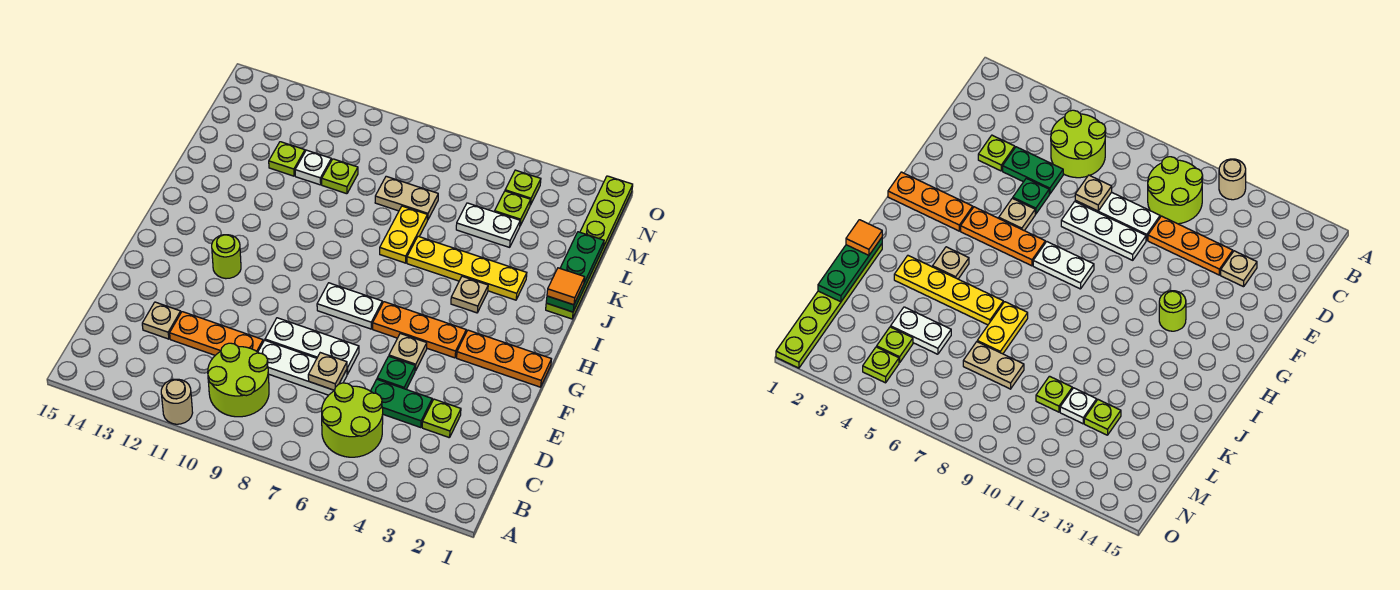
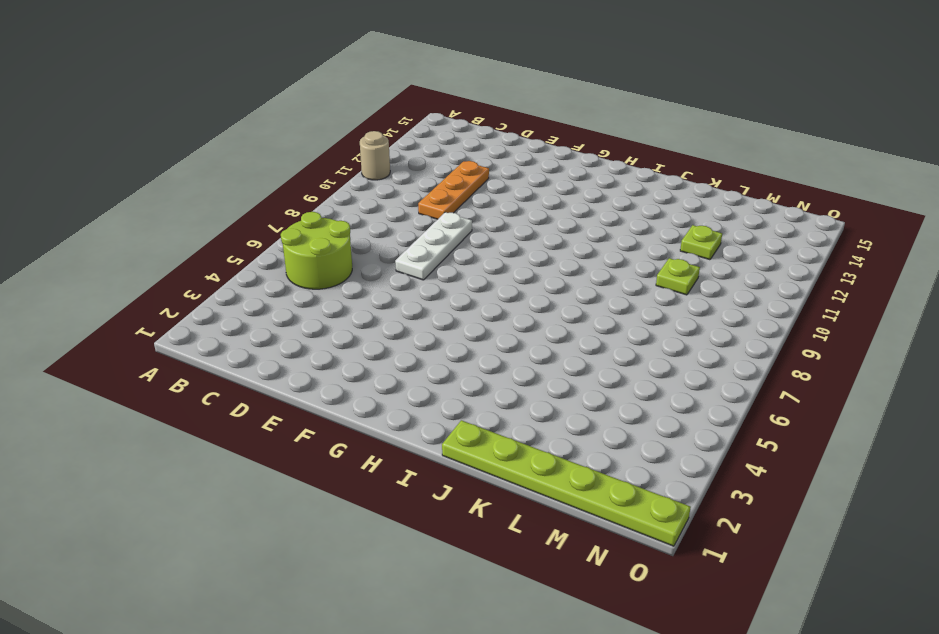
none -> lime round brick B9:C10 level 1
none -> lime plate D3 level 1
none -> green plate D4:D5 level 1

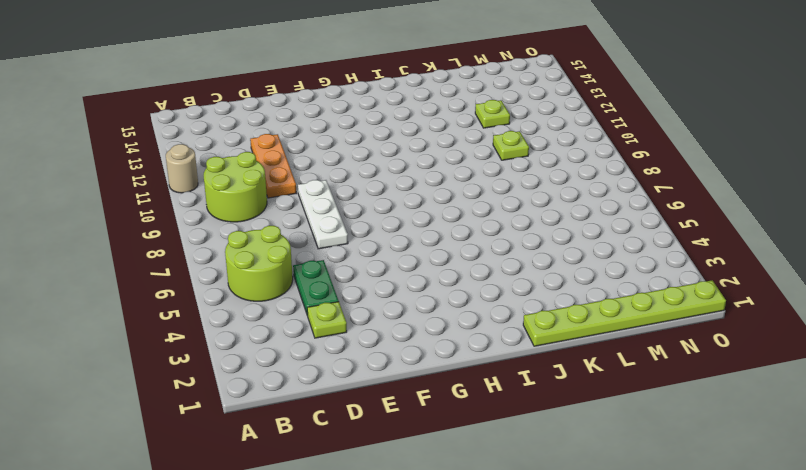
none -> white plate D7:D9 level 1
none -> tan plate D13 level 1
none -> green plate E5 level 1

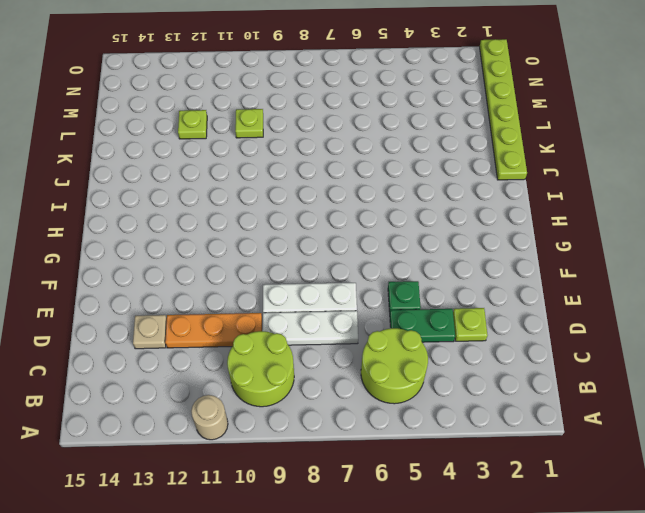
none -> tan plate F5 level 1
none -> orange plate G1:G3 level 1
none -> orange plate G4:G6 level 1

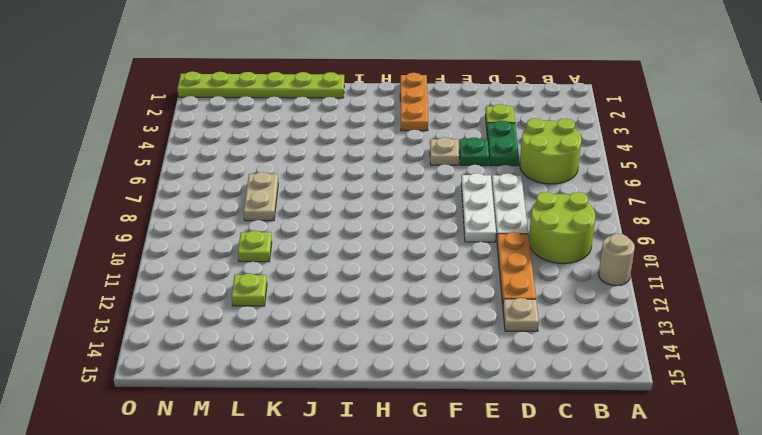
none -> orange plate G4:G6 level 1
none -> white plate G7:G8 level 1
none -> lime round brick G12 level 1

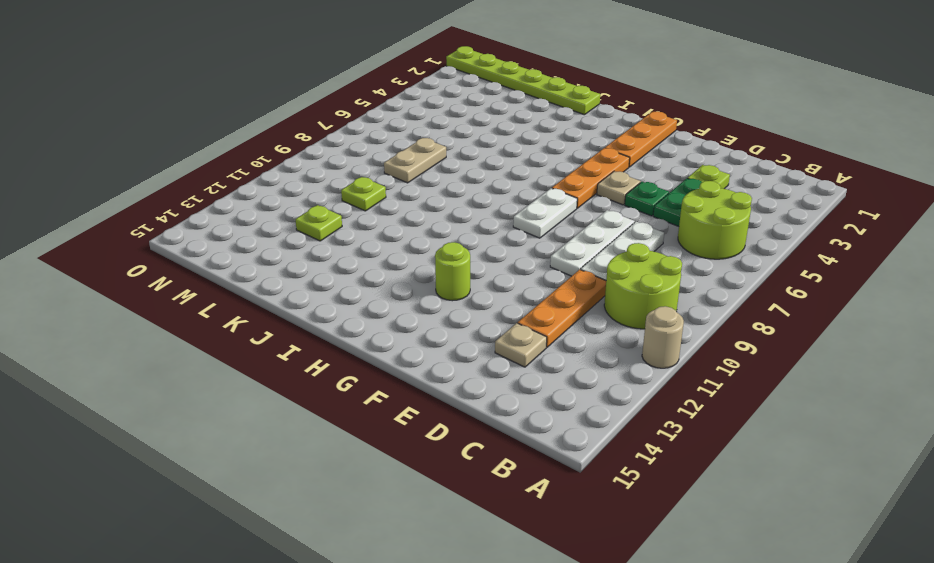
none -> tan plate I4 level 1
none -> yellow plate J3:J6 level 1
none -> yellow plate J7:K7 level 1

